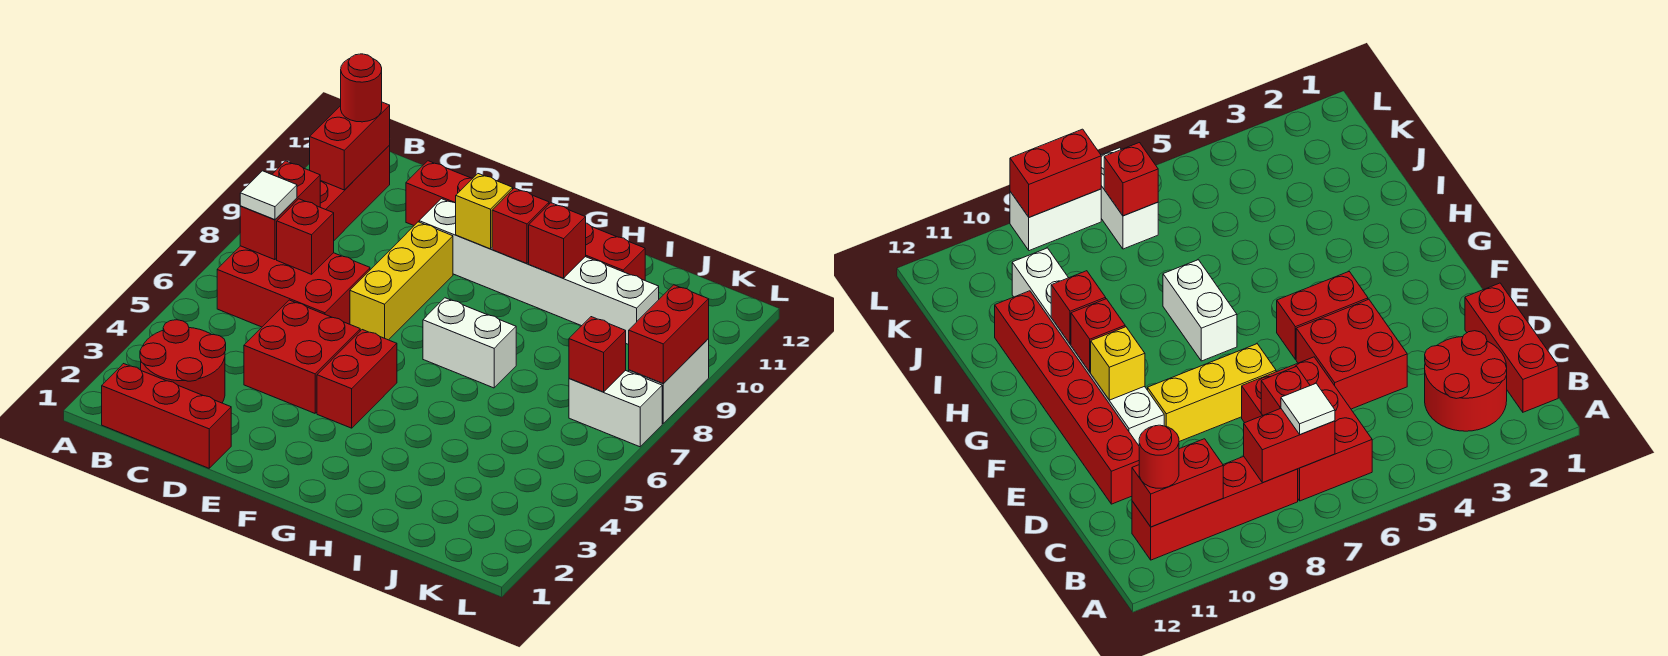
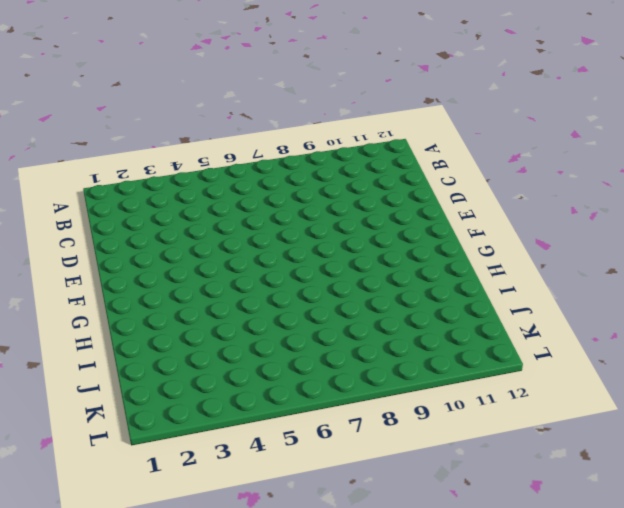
none -> red brick B1:D1 level 1
none -> red round brick B2:C3 level 1
none -> red brick B6:D7 level 1

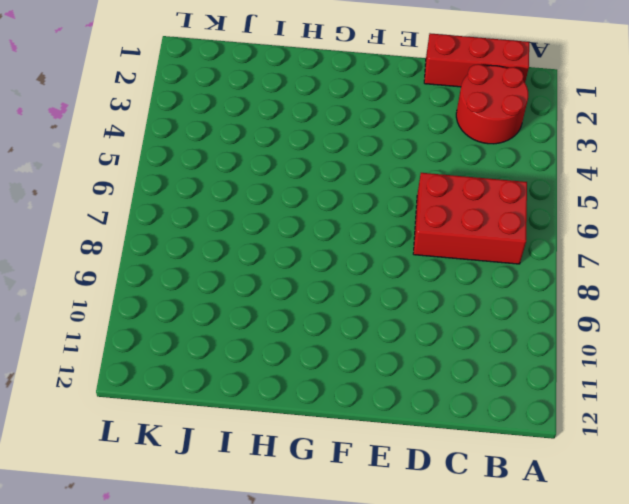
none -> red brick B8:B11 level 1
none -> red brick D4:E5 level 1
none -> red brick D11:I11 level 1

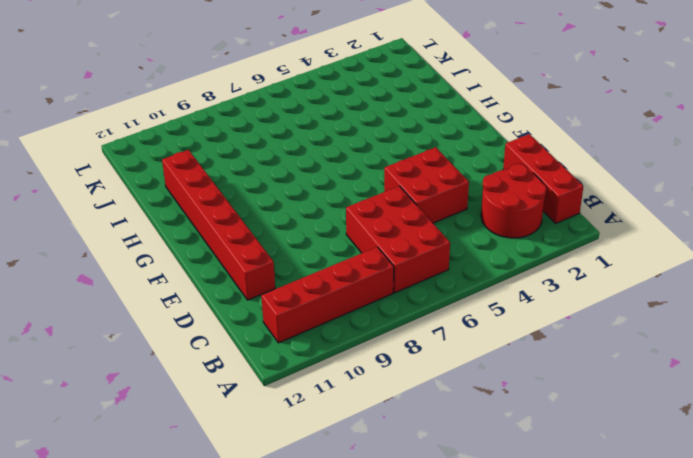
none -> yellow brick E7:E9 level 1
none -> white brick E10:J10 level 1
none -> red brick F4:F5 level 1

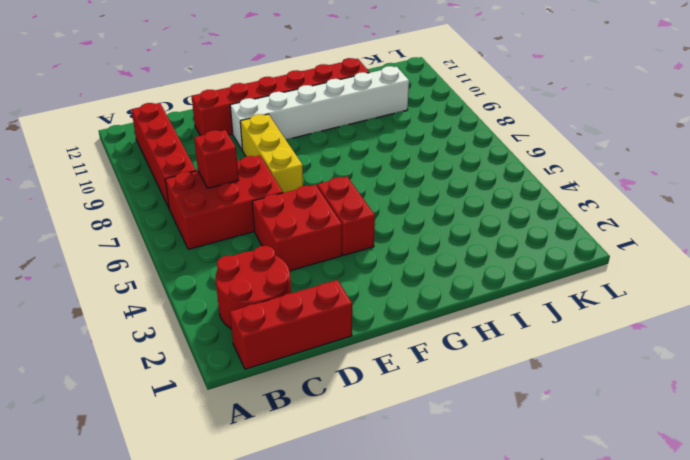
none -> white brick G7:H7 level 1
none -> white brick K7:L7 level 1
none -> white brick L8:L9 level 1

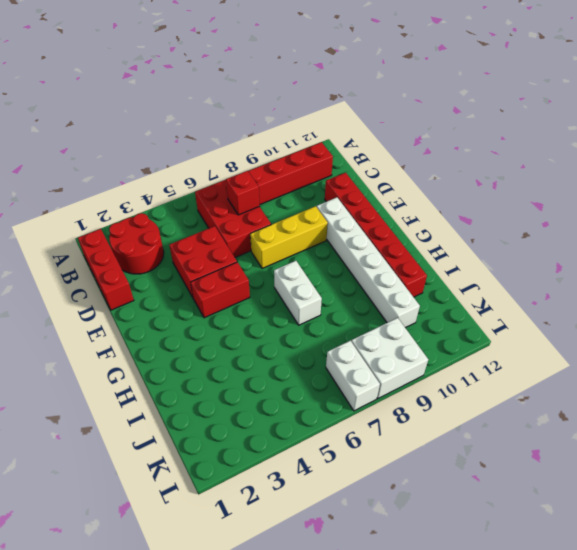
white brick K8:L9 level 1 -> white brick L8:L9 level 1
none -> red brick B7:B8 level 2
none -> red brick B10:B11 level 2
none -> yellow brick F10 level 2

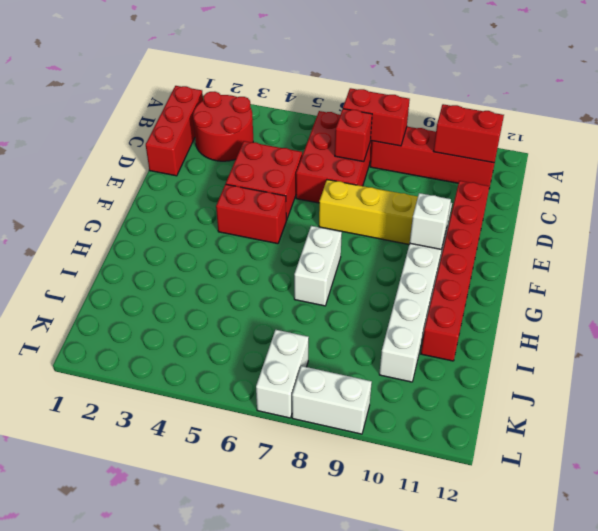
white brick F10 level 2 -> yellow brick F10 level 2
none -> red brick G10 level 2
none -> red brick H10 level 2
none -> red brick K7 level 2

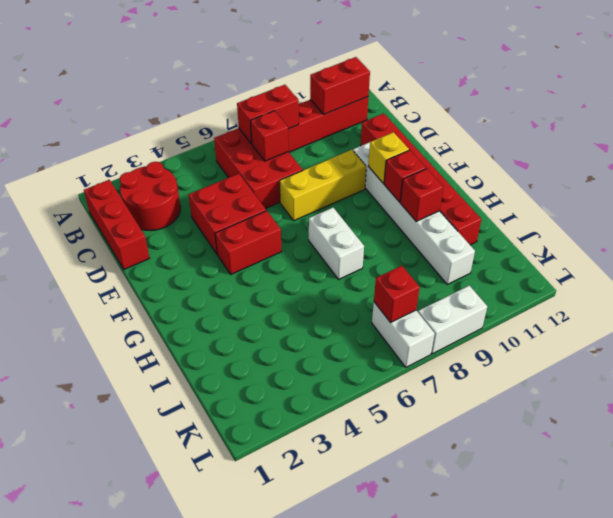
none -> red brick L8:L9 level 2
none -> white tile B7 level 3
none -> red round brick B11 level 3

